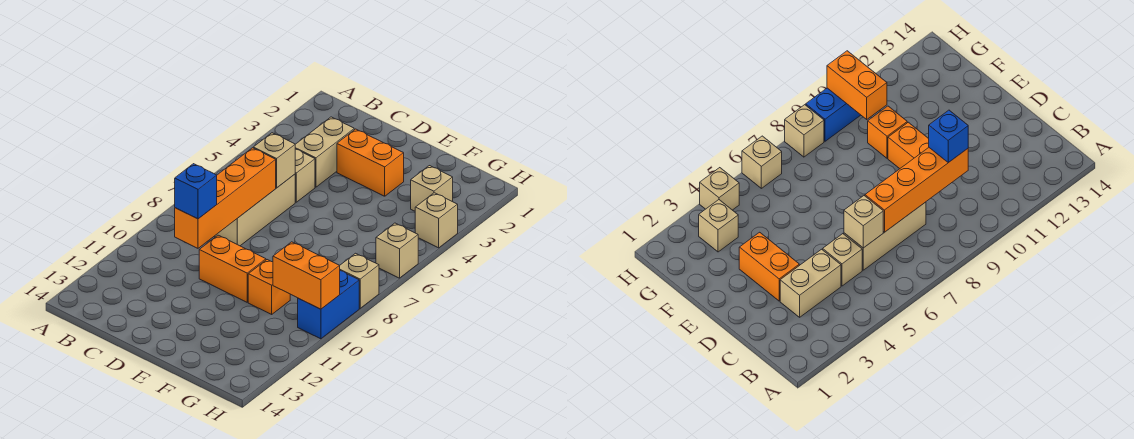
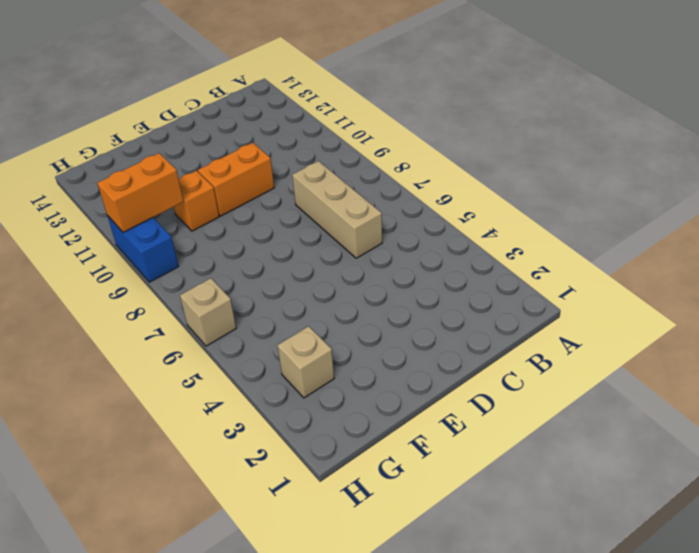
none -> tan brick C3:C4 level 1
none -> tan brick C5 level 1
none -> orange brick D3:E3 level 1

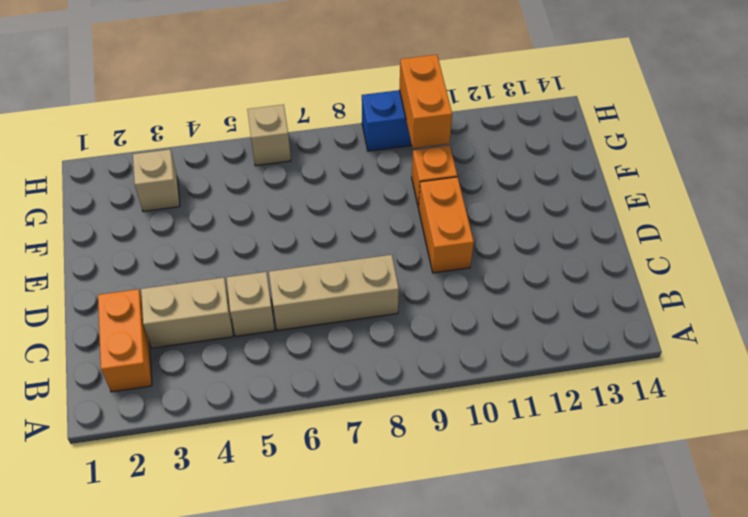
orange brick B2:C2 level 1 -> orange brick D3:E3 level 1
none -> tan brick H4 level 1
none -> tan brick H8 level 1
none -> tan brick C6 level 2

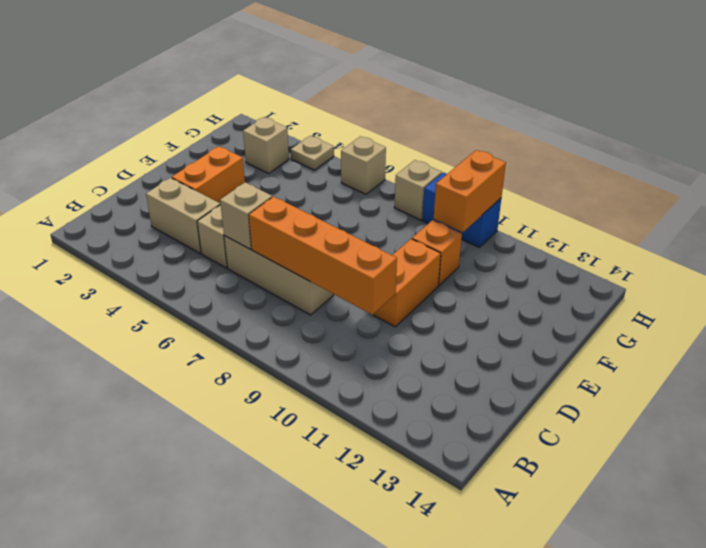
tan plate H4 level 1 -> tan brick H4 level 1
none -> blue brick C10 level 3

